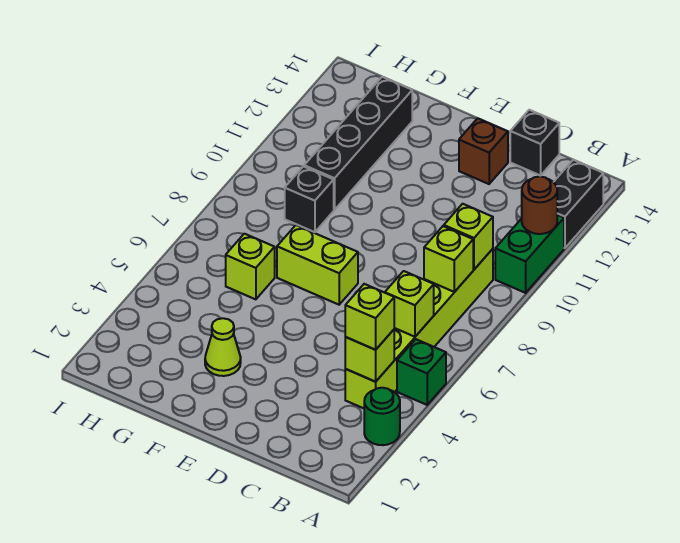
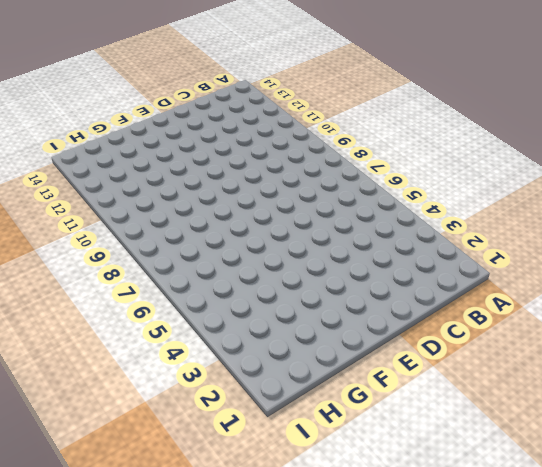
none -> green round brick A3 level 1
none -> green brick A5 level 1
none -> green brick A10:A11 level 1

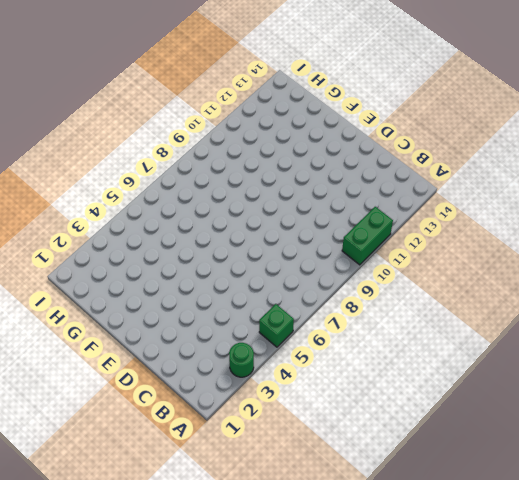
none -> black brick A12:A13 level 1
none -> lime brick B4:B9 level 1
none -> black brick C14 level 1

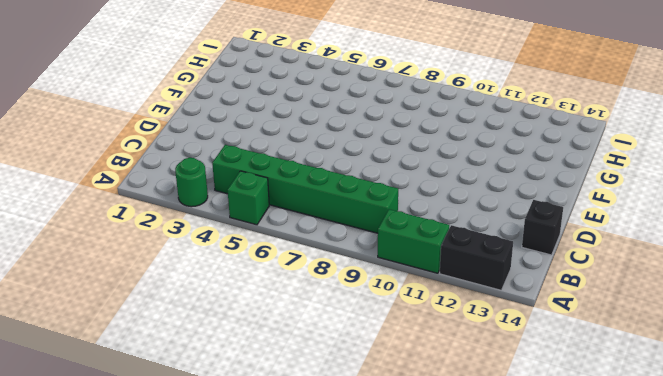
green brick B4:B9 level 1 -> lime brick B4:B9 level 1
none -> brown brick D13 level 1
none -> lime brick E7:F7 level 1
none -> lime cone F3 level 1

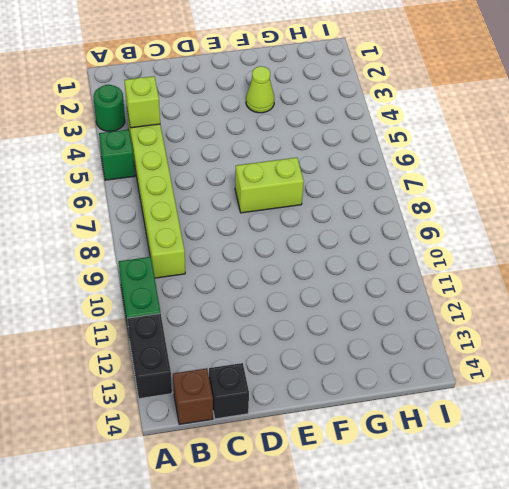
brown brick B14 level 1 -> brown brick D13 level 1
none -> lime brick G6 level 1
none -> black brick G9 level 1
none -> black brick G10:G13 level 1

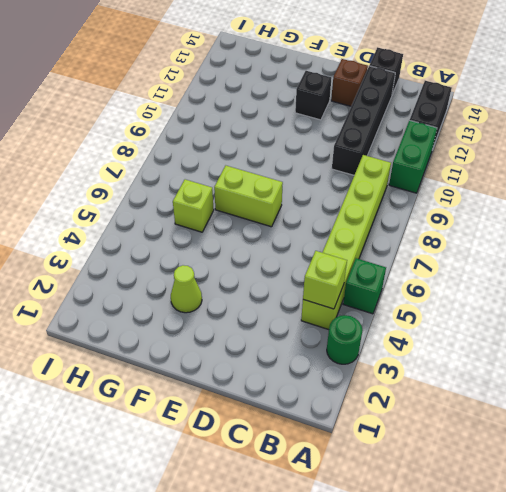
black brick C10:C13 level 1 -> black brick G10:G13 level 1
black brick E12 level 1 -> black brick G9 level 1
none -> brown round brick A11 level 2
none -> lime brick B6 level 2
none -> lime brick B8 level 2

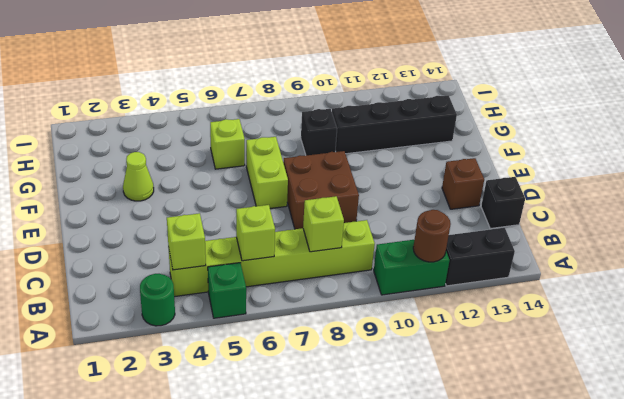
brown brick D8:E9 level 1 -> none
none -> lime brick B9 level 2
none -> lime brick B4 level 3

